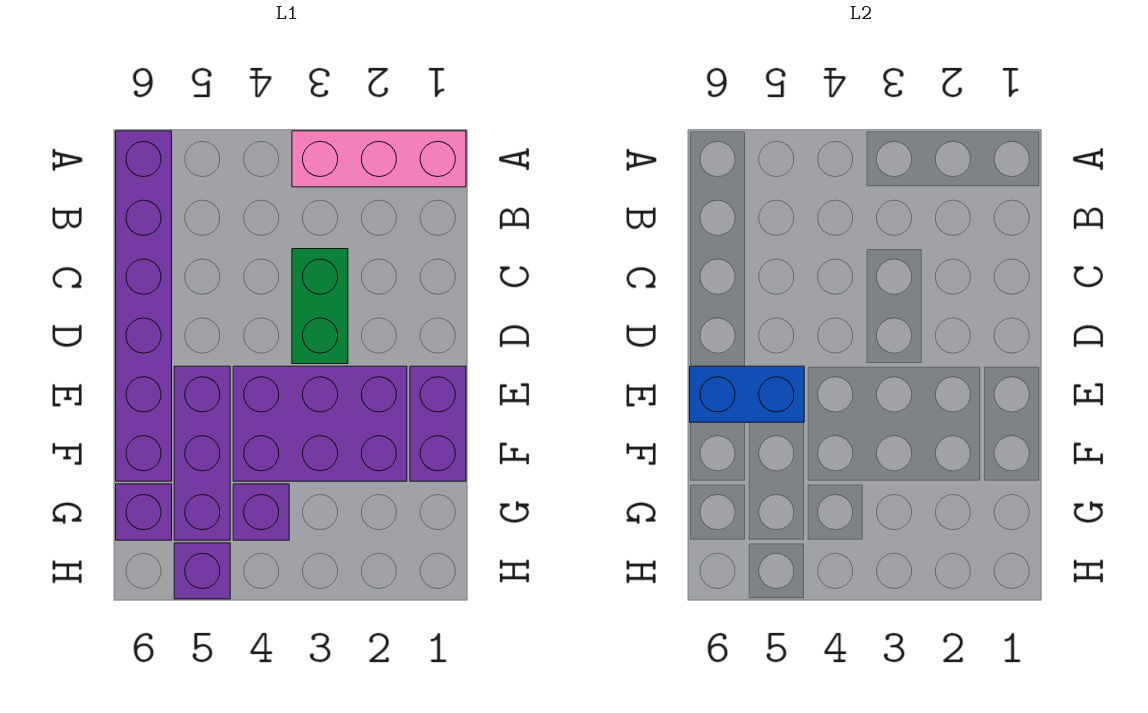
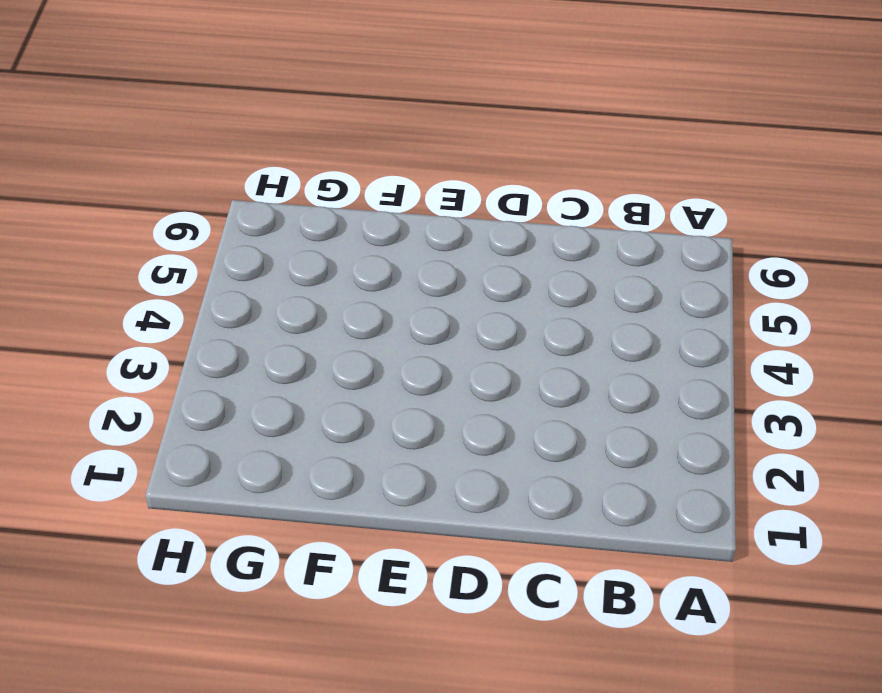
none -> pink brick A1:A3 level 1
none -> purple brick A6:F6 level 1

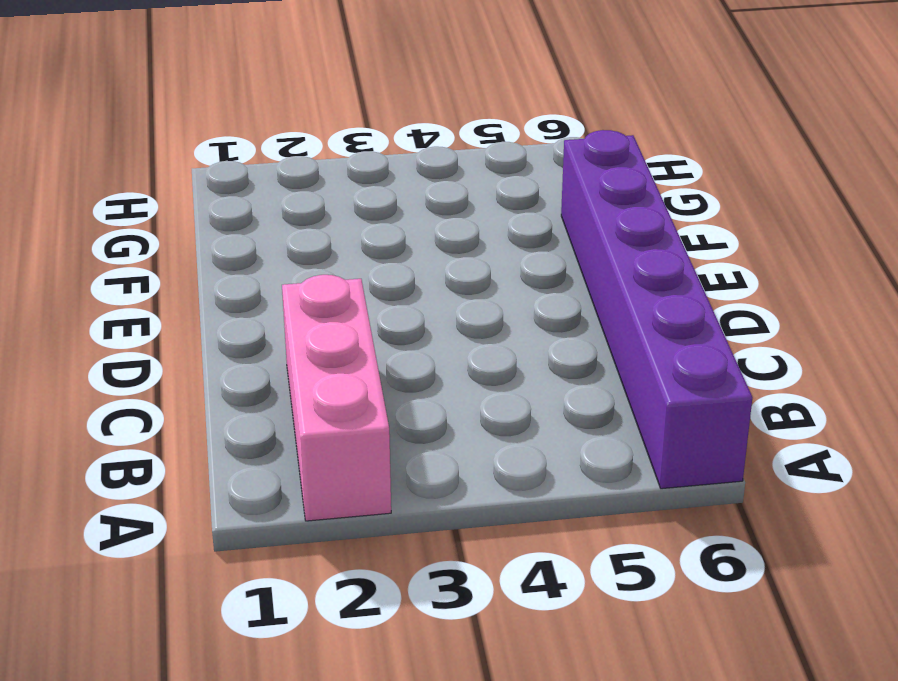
pink brick A2:C2 level 1 -> pink brick A1:A3 level 1
none -> green brick C3:D3 level 1
none -> purple brick E1:F1 level 1

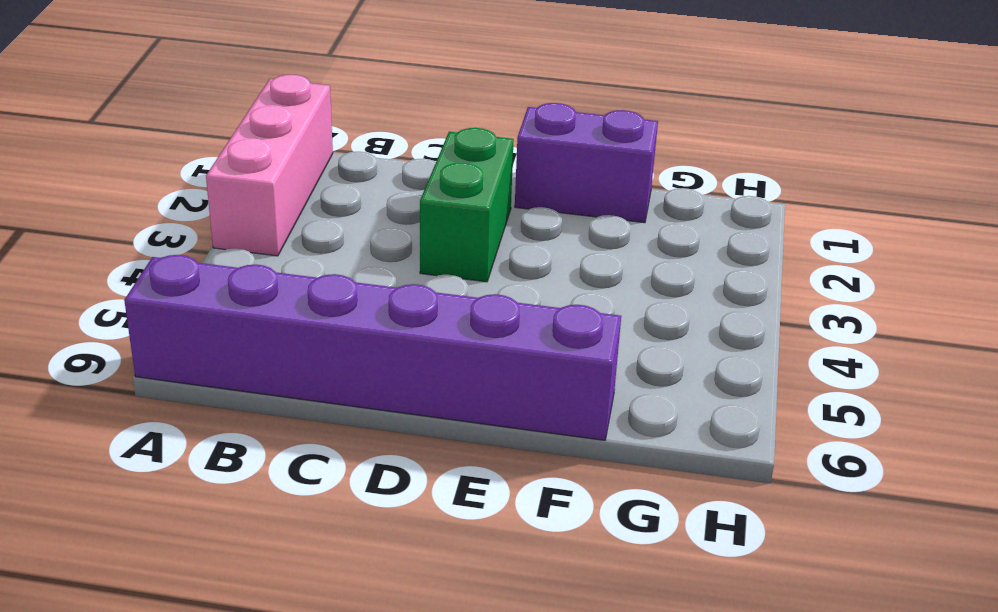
green brick D2:D3 level 1 -> green brick C3:D3 level 1
none -> purple brick E2:F4 level 1
none -> purple brick E5:G5 level 1

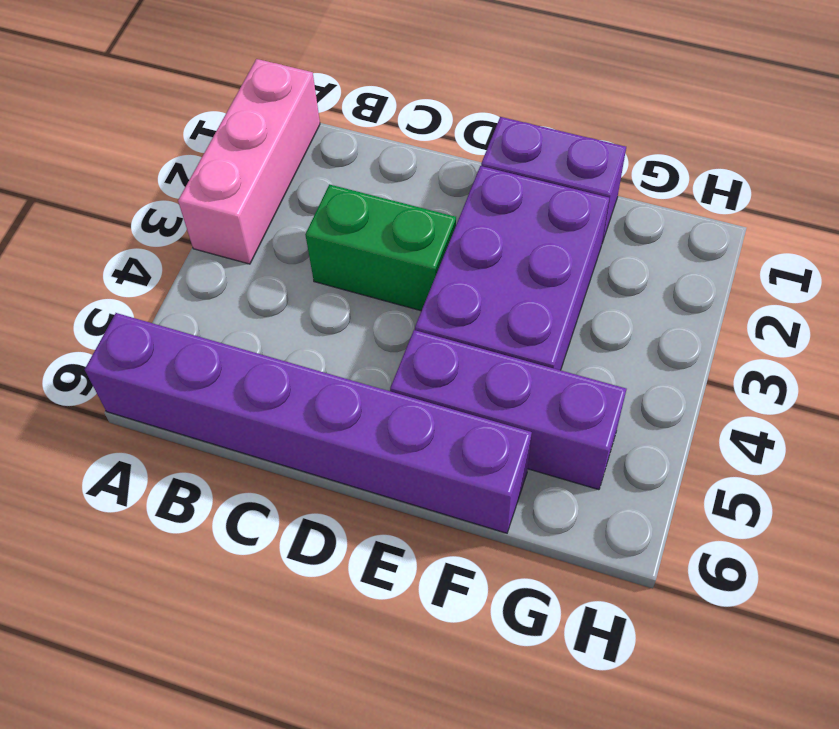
none -> purple brick G4 level 1
none -> purple brick G6 level 1

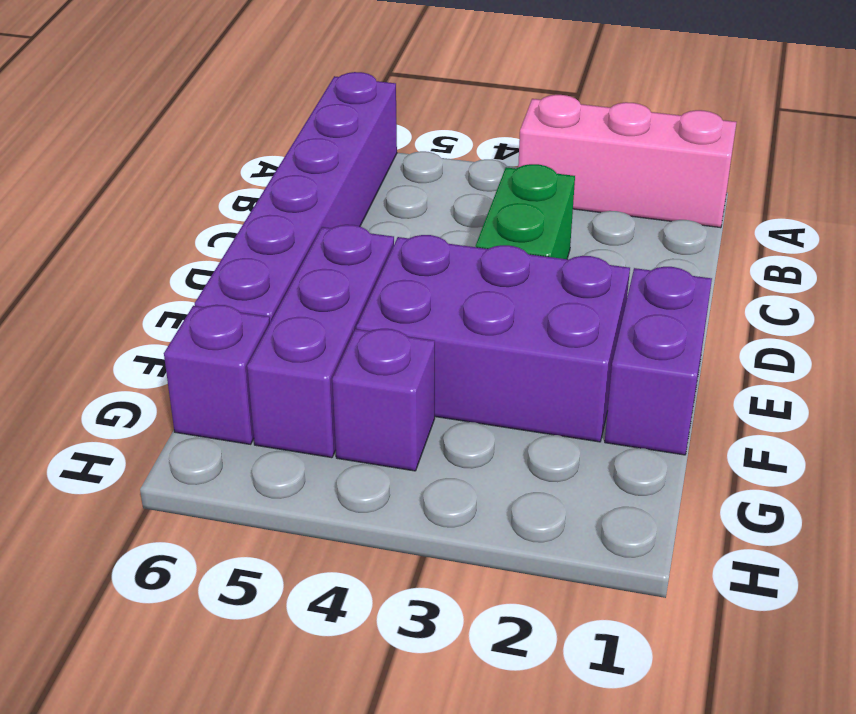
none -> purple brick H5 level 1
none -> blue brick E5:E6 level 2

